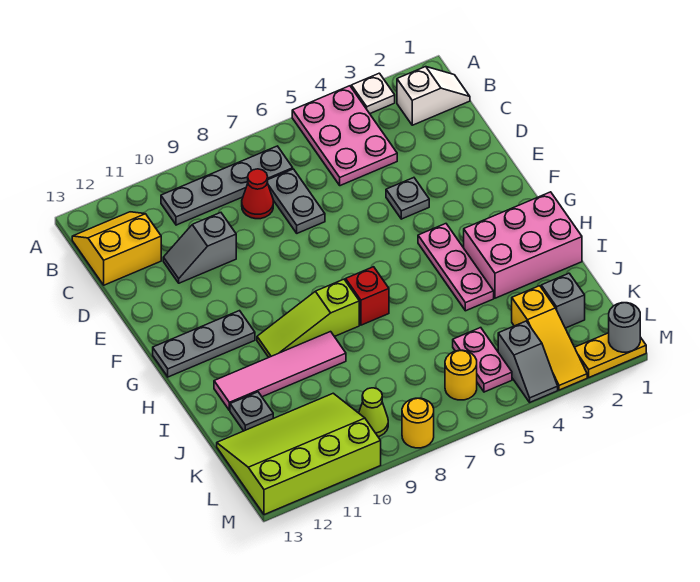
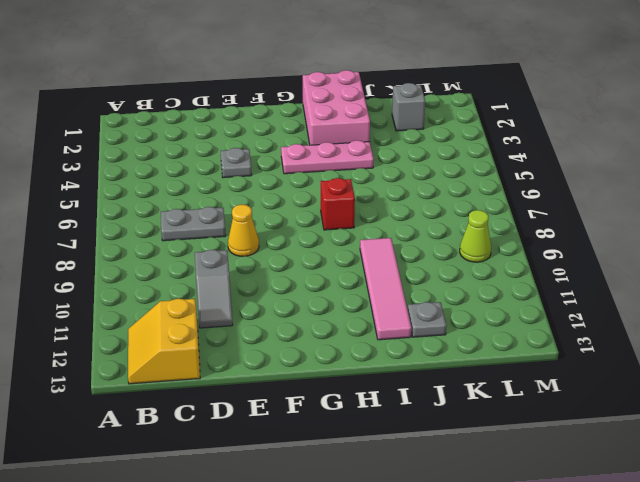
yellow cone E8 level 1 -> none
none -> white plate A3 level 1
none -> pink plate A4:C5 level 1
none -> white slope B1:B2 level 1 top 2

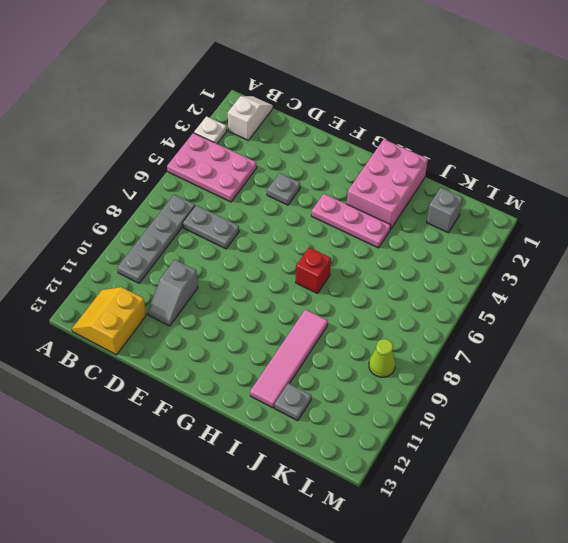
none -> red cone C8 level 1
none -> grey plate G11:G13 level 1
none -> lime slope H8:H10 level 1 top 8

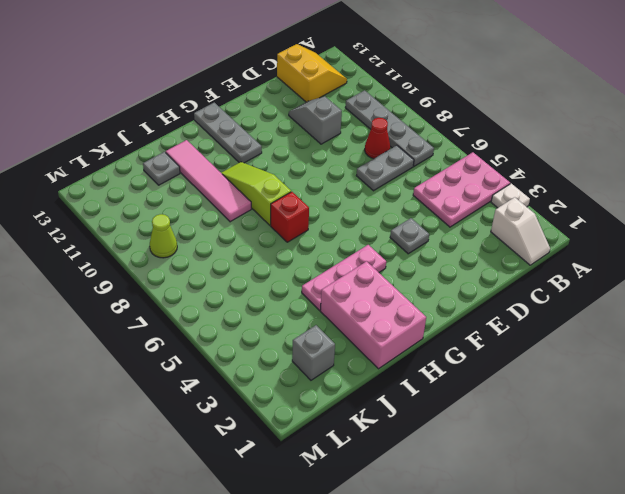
none -> yellow slope K3:M3 level 1 top K
none -> pink plate K5:L5 level 1
none -> lime slope K10:M13 level 1 top M

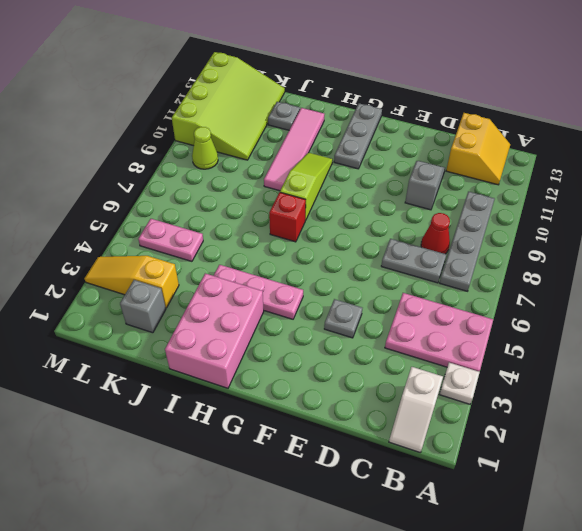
none -> grey slope L4:M4 level 1 top L
none -> yellow round brick L6 level 1
none -> yellow plate M1:M2 level 1

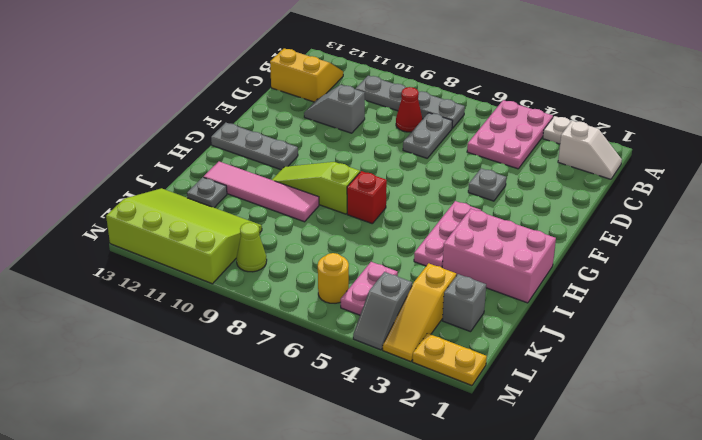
none -> yellow round brick M8 level 1
none -> grey round brick M1 level 2

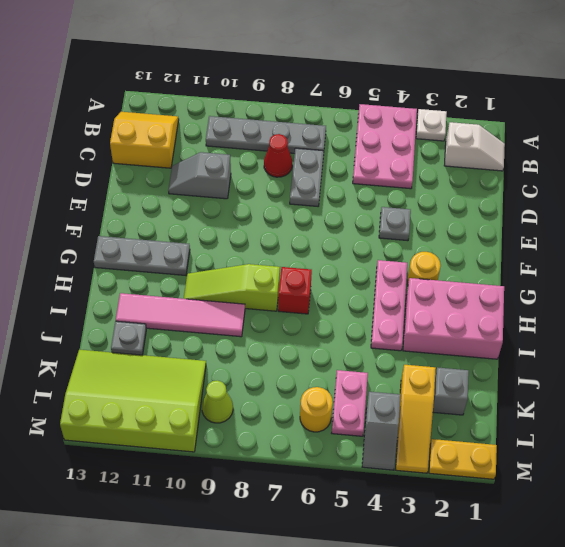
yellow round brick G3 level 1 -> yellow round brick M8 level 1
none -> grey round brick M1 level 2

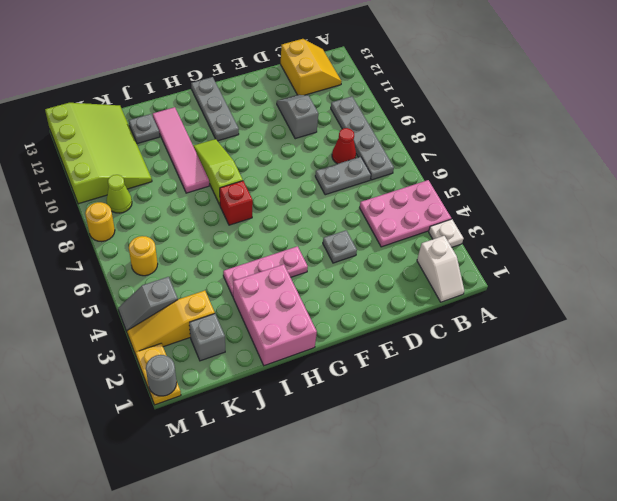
none -> pink plate K5:L5 level 1

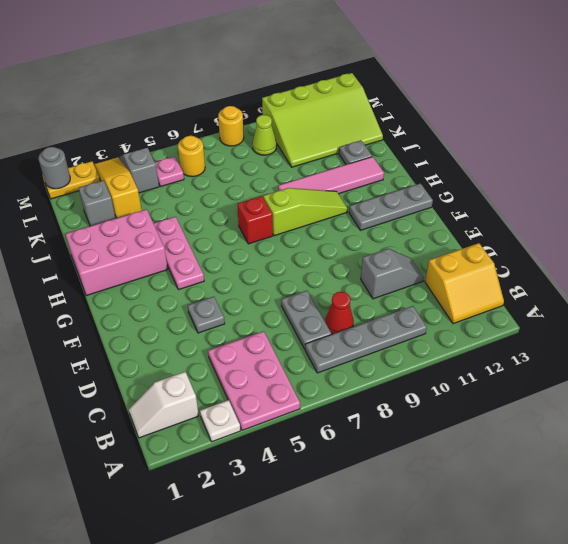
pink plate L5 level 1 -> pink plate K5:L5 level 1

